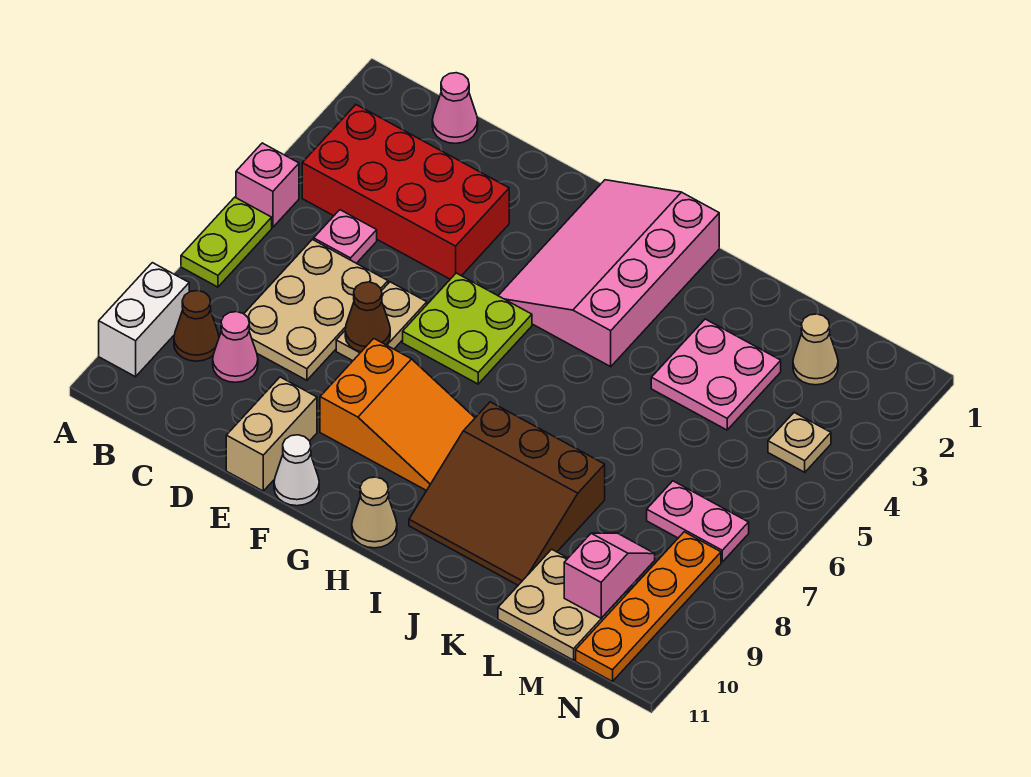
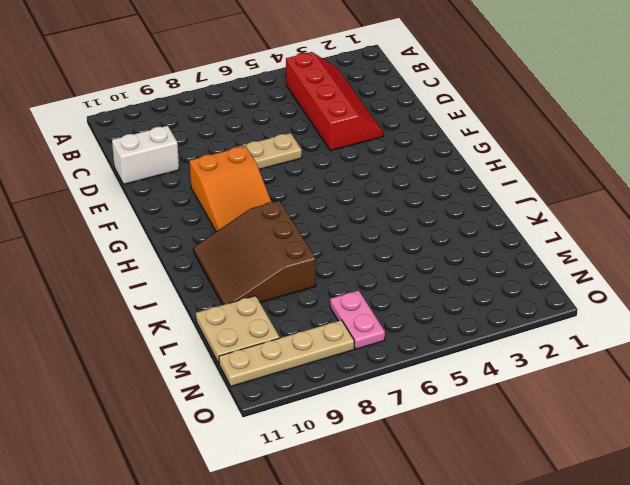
red slope B3:E4 level 1 top 4 -> red brick B3:E4 level 1
white brick D10:D11 level 1 -> white brick A9:A10 level 1
tan plate N8:N11 level 1 -> orange plate N8:N11 level 1
none -> pink brick A5 level 1
none -> lime plate A6:A7 level 1
none -> brown cone B9 level 1

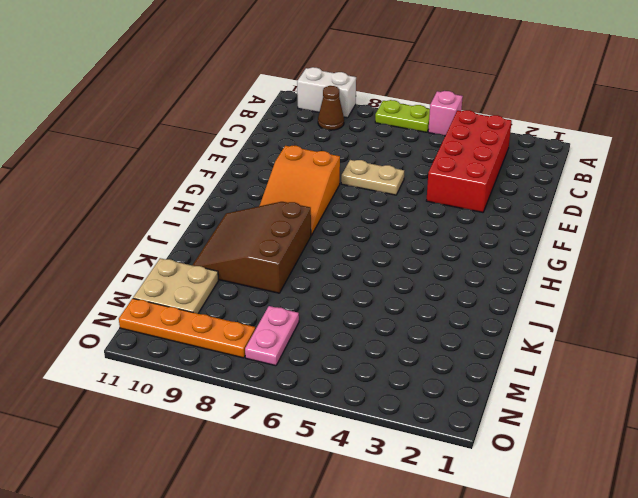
none -> pink cone C1 level 1
none -> pink plate C5 level 1
none -> tan plate C6:D8 level 1

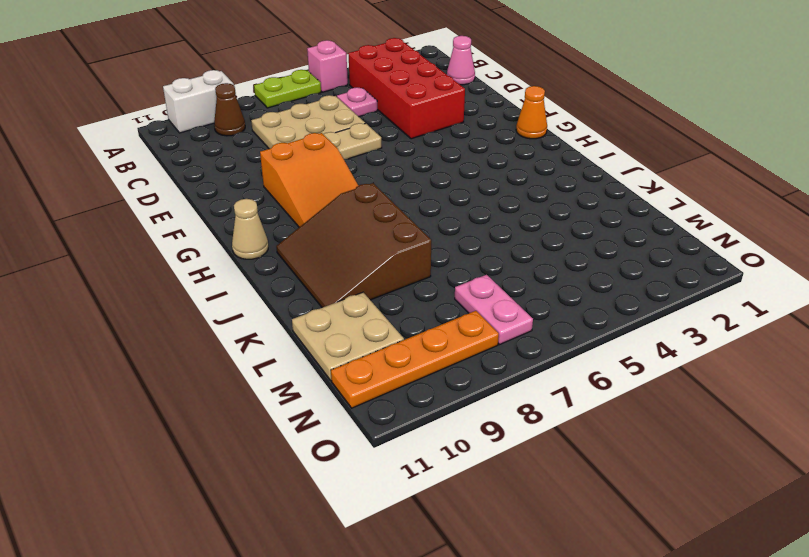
orange cone G1 level 1 -> pink slope G1:I4 level 1 top I
none -> pink cone C9 level 1
none -> tan brick E10:E11 level 1
none -> lime plate F5:G6 level 1

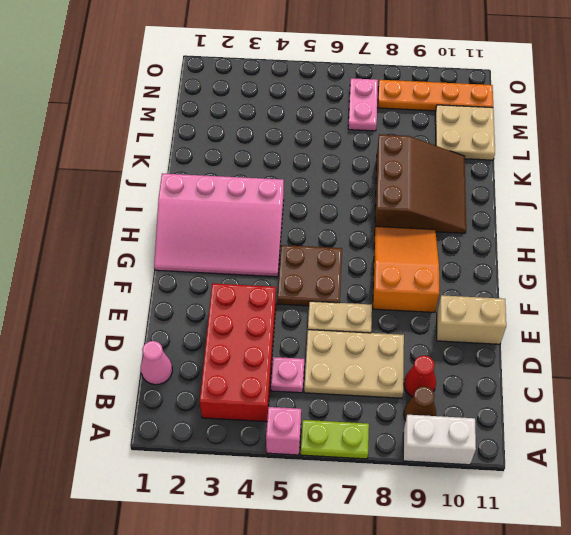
red cone C9 level 1 -> pink cone C9 level 1
brown plate F5:G6 level 1 -> lime plate F5:G6 level 1
none -> white cone F11 level 1
none -> tan cone H11 level 1
none -> pink plate K3:L4 level 1

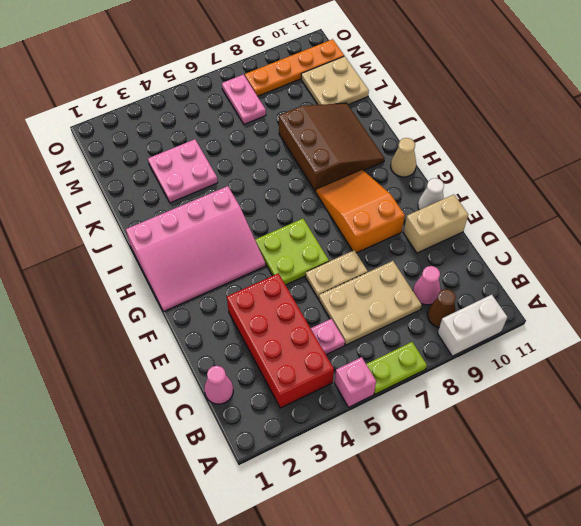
none -> tan cone M2 level 1
none -> tan plate N4 level 1
none -> brown cone E7 level 2

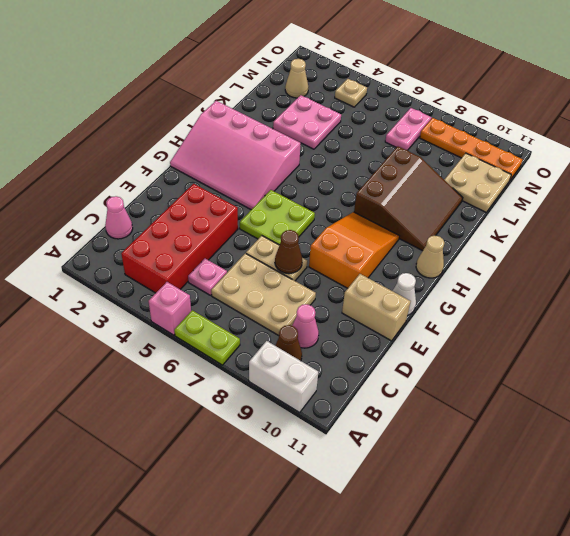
none -> pink slope M9:M10 level 2 top 10

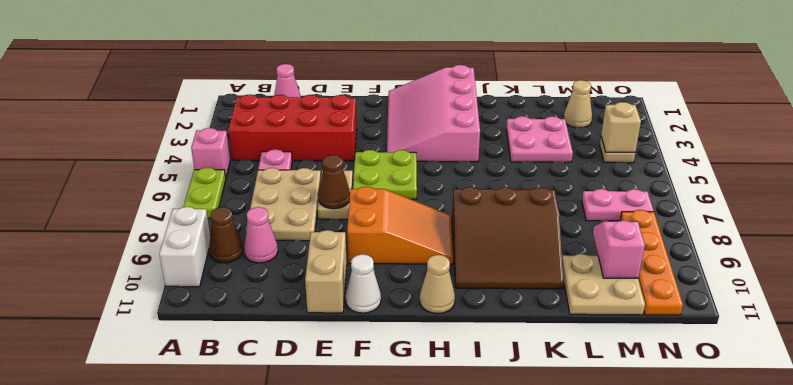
tan brick N4 level 2 -> none

